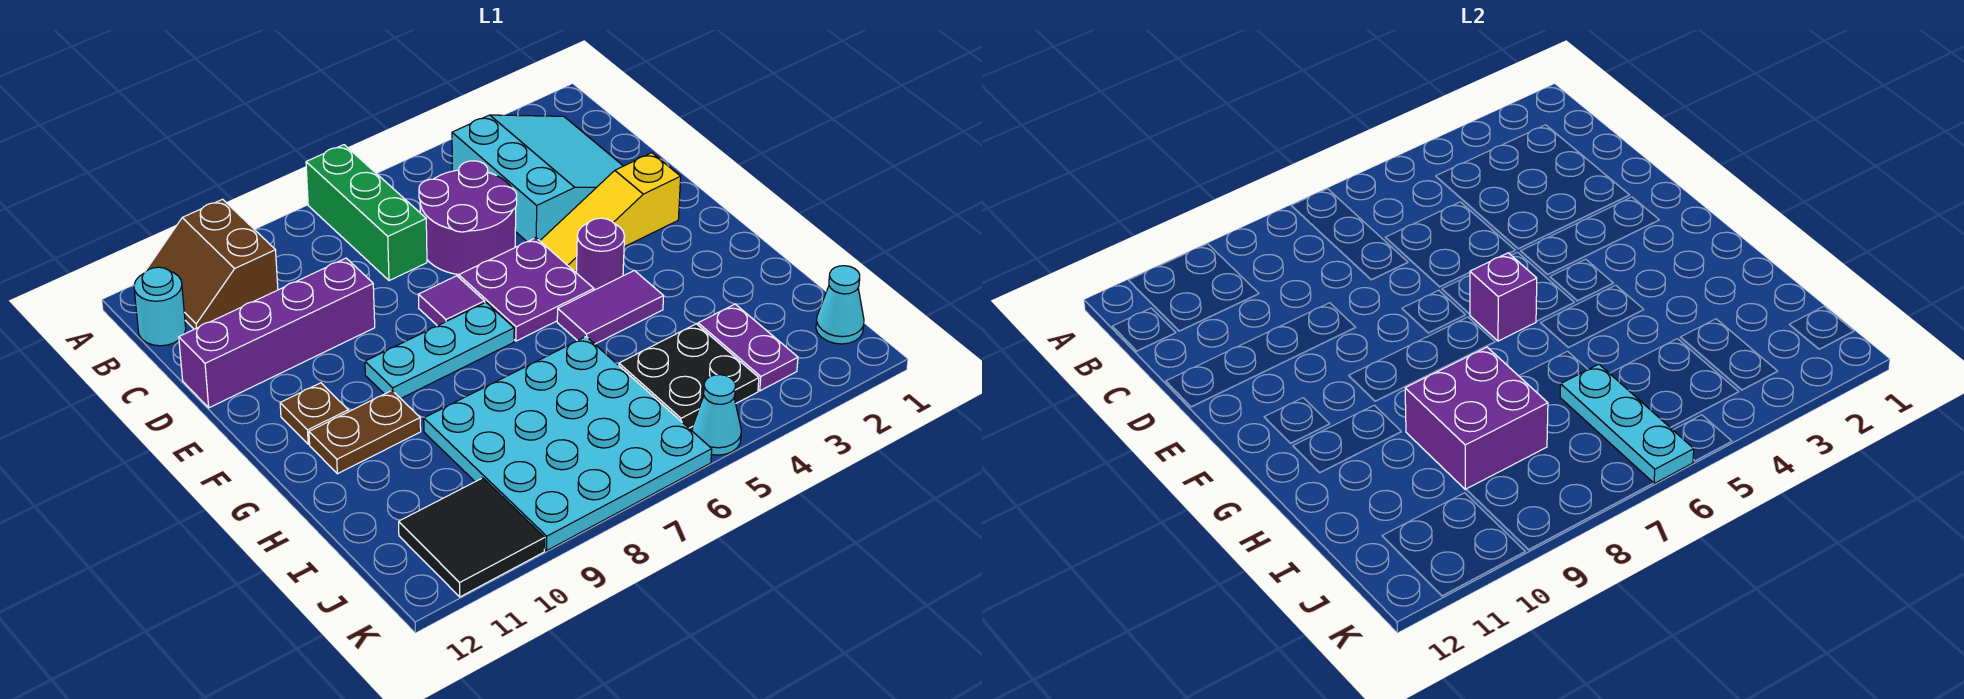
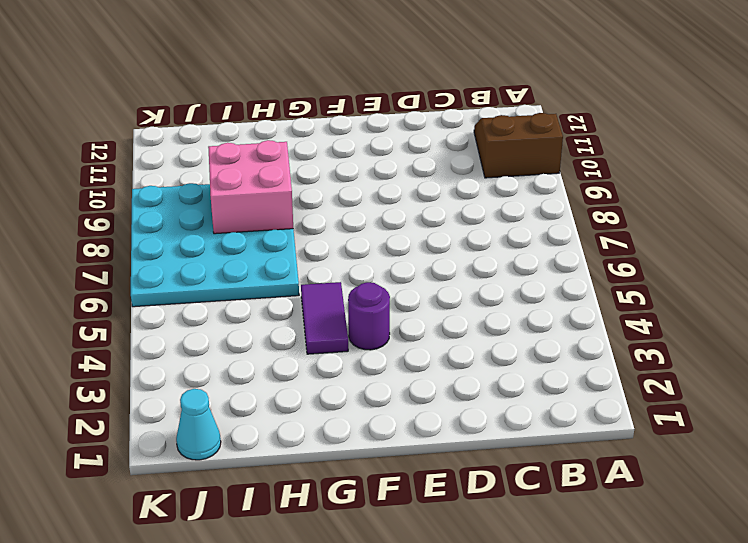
pink brick H8:I9 level 2 -> purple brick H8:I9 level 2
none -> green brick A7:C7 level 1
none -> cyan slope B2:D4 level 1 top 4
none -> cyan round brick B12 level 1

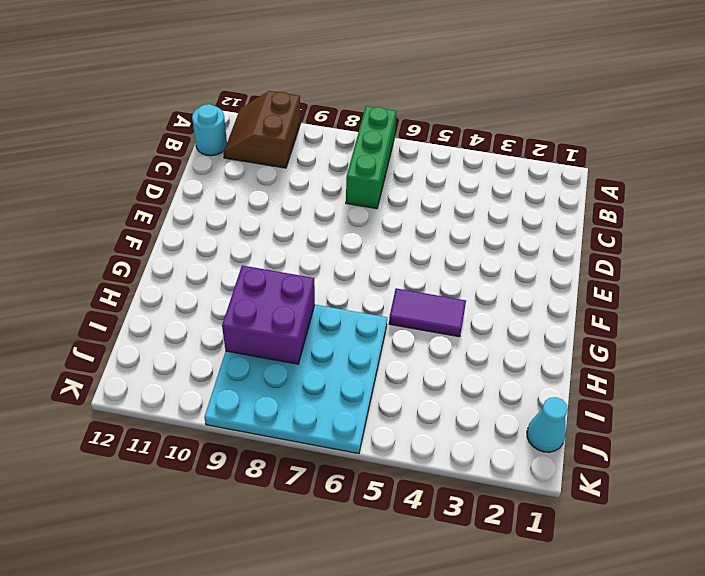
none -> cyan slope B2:D4 level 1 top 4
none -> purple round brick C5:D6 level 1
none -> purple brick D9:D12 level 1

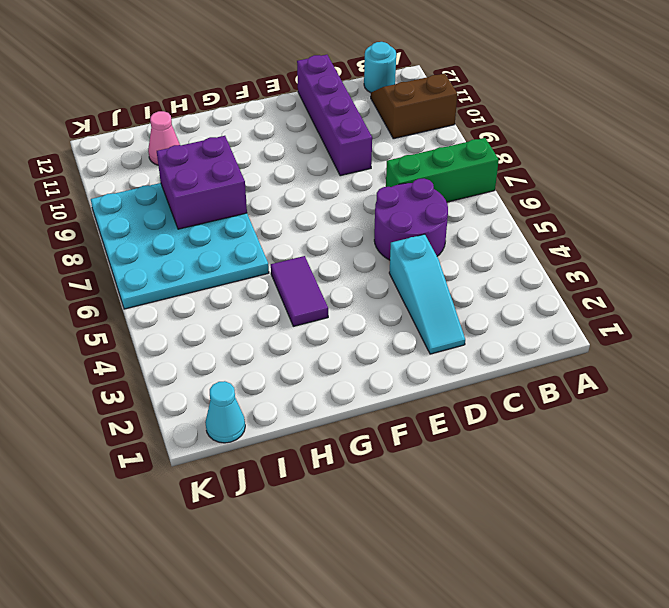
cyan slope D2:D4 level 1 top 4 -> cyan slope B2:D4 level 1 top 4
pink cone I11 level 1 -> none
none -> yellow slope E2:E4 level 1 top 2
none -> purple plate E5:F6 level 1
none -> purple tile E7 level 1

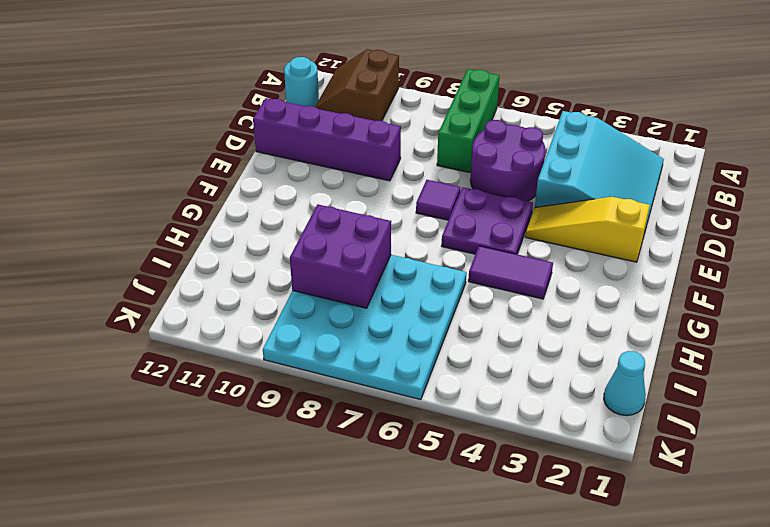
none -> purple round brick F4 level 1
none -> cyan plate F7:F9 level 1
none -> brown plate F11 level 1

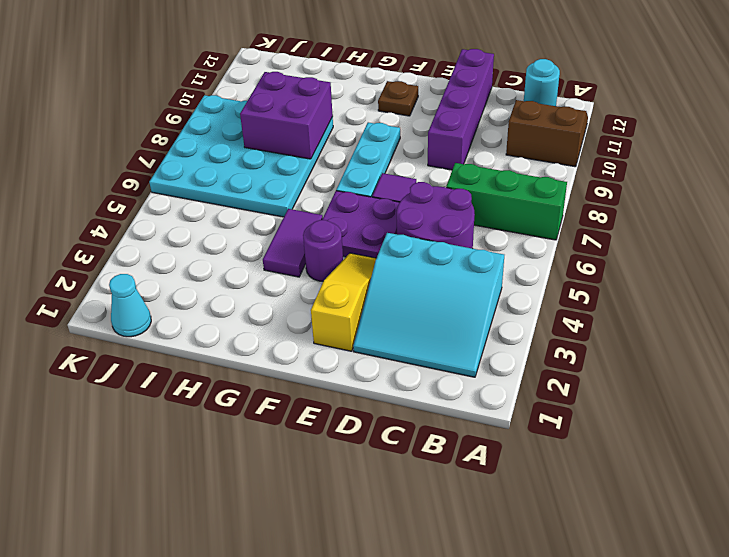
none -> brown plate G10:G11 level 1
none -> purple plate I3:J3 level 1
none -> black plate I4:J5 level 1

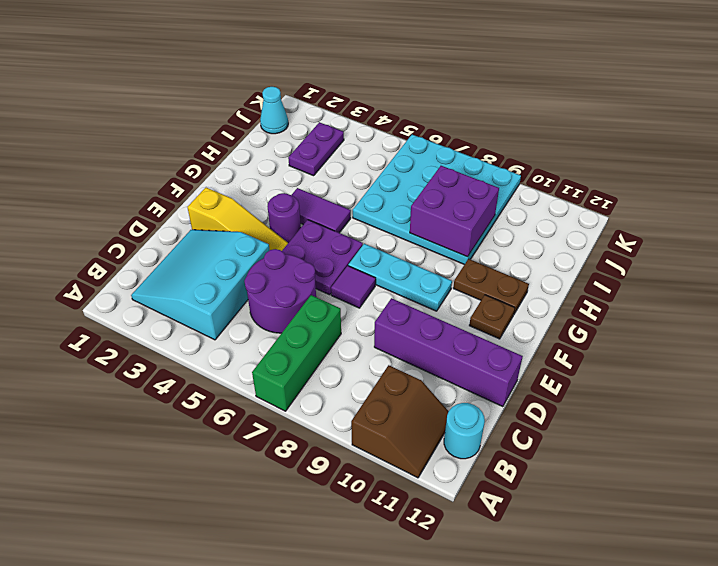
none -> black plate I4:J5 level 1
none -> black tile J10:K11 level 1
none -> cyan cone K5 level 1

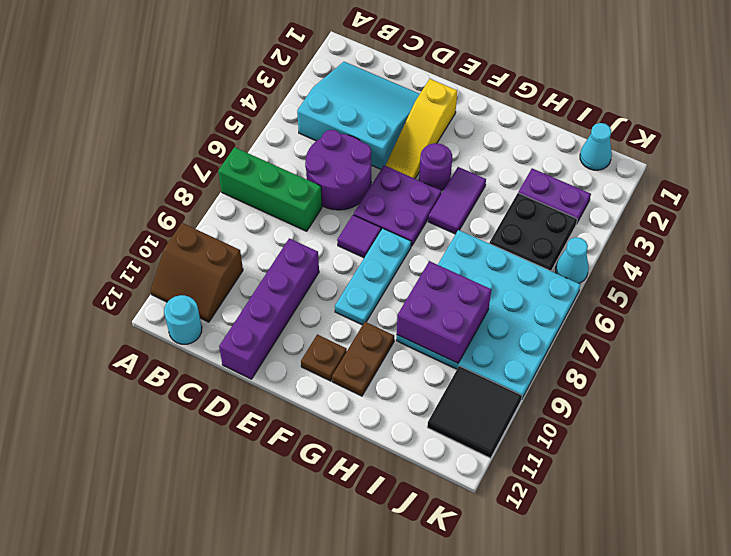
none -> purple brick F6 level 2
none -> cyan plate I6:K6 level 2

